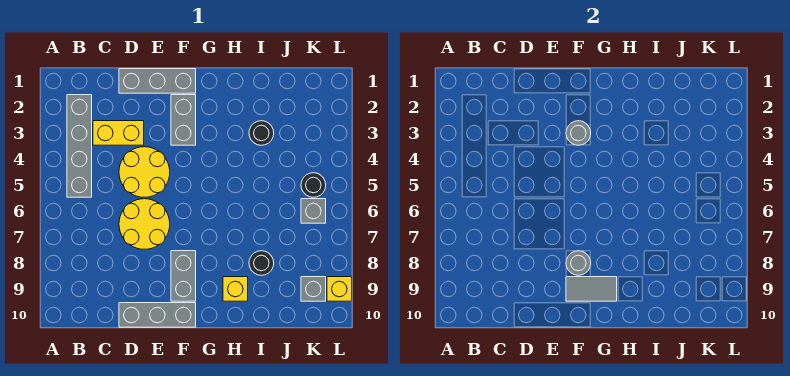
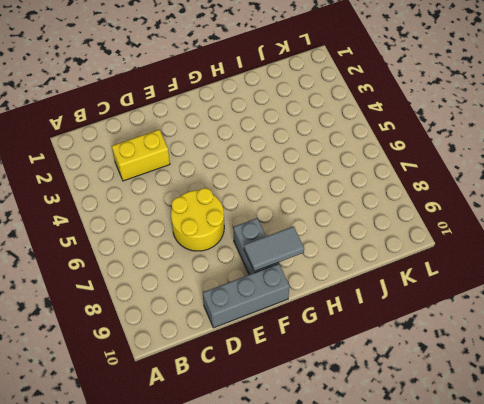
none -> grey brick B2:B5 level 1
none -> grey brick D1:F1 level 1
none -> yellow round brick D4:E5 level 1

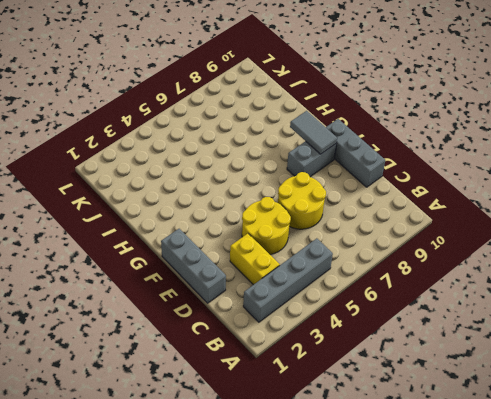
none -> grey brick F2:F3 level 1
none -> yellow brick H9 level 1
none -> black round brick I3 level 1

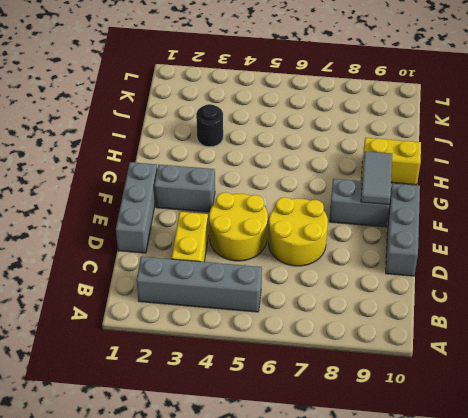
yellow brick H9:H10 level 1 -> yellow brick H9 level 1
none -> black round brick I8 level 1
none -> black round brick K5 level 1
none -> grey brick K6 level 1

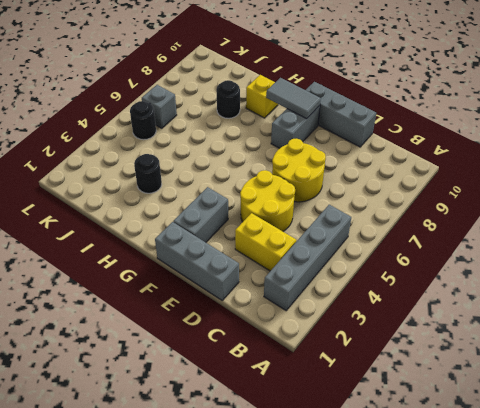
none -> grey brick K9 level 1
none -> yellow brick L9 level 1
none -> grey round brick F3 level 2

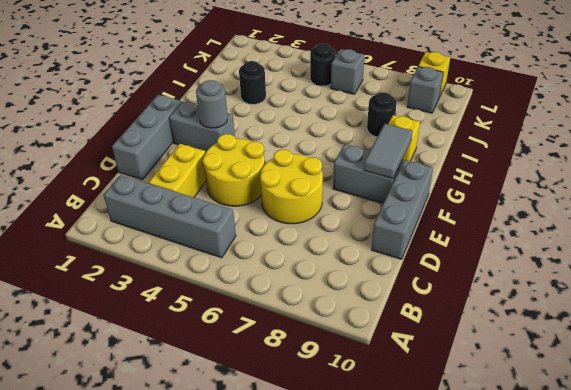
none -> grey round brick F8 level 2

